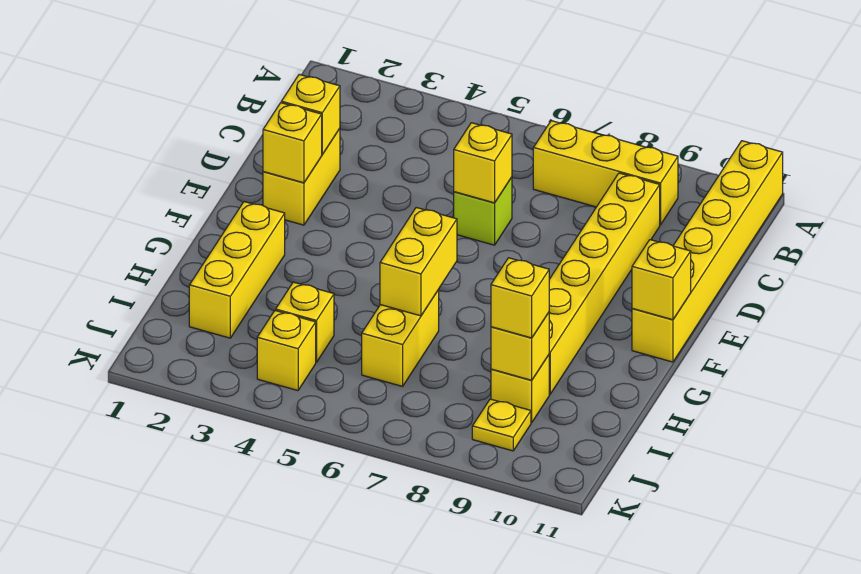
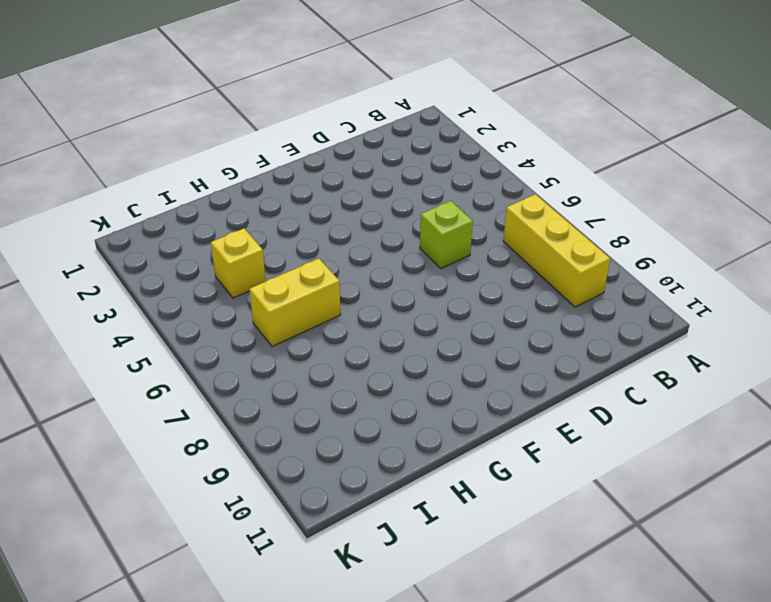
none -> yellow brick A11:F11 level 1
none -> yellow brick C9:H9 level 1
none -> yellow brick D2:E2 level 1

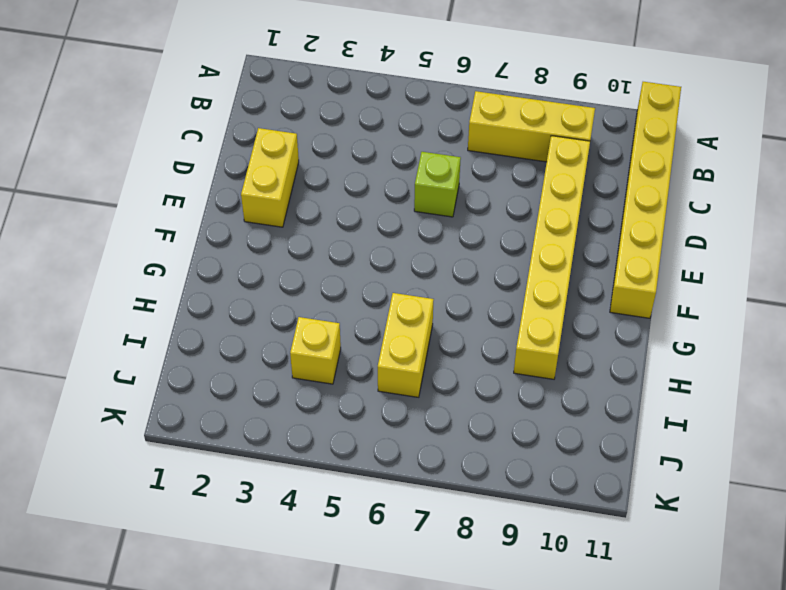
none -> yellow brick G2:I2 level 1
none -> yellow brick I9 level 1
none -> yellow brick J4 level 1

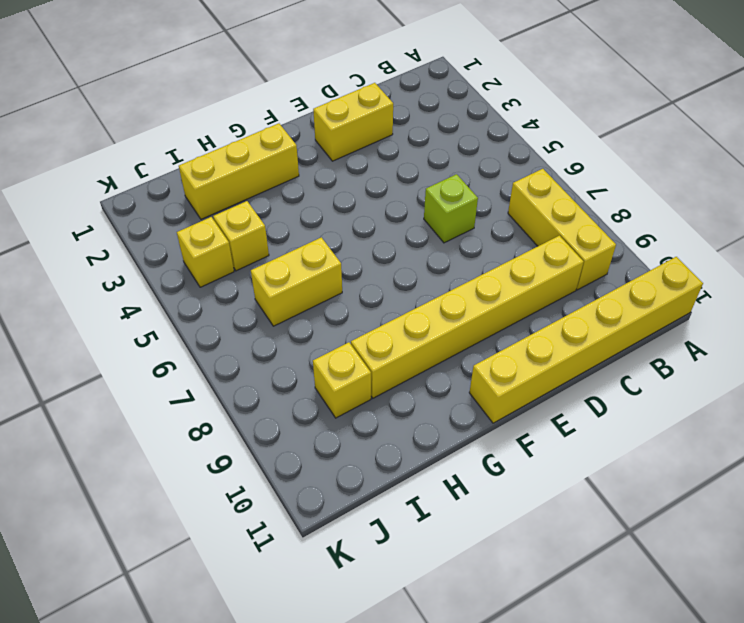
none -> yellow plate J9 level 1
none -> yellow brick D2 level 2
none -> yellow brick D6 level 2

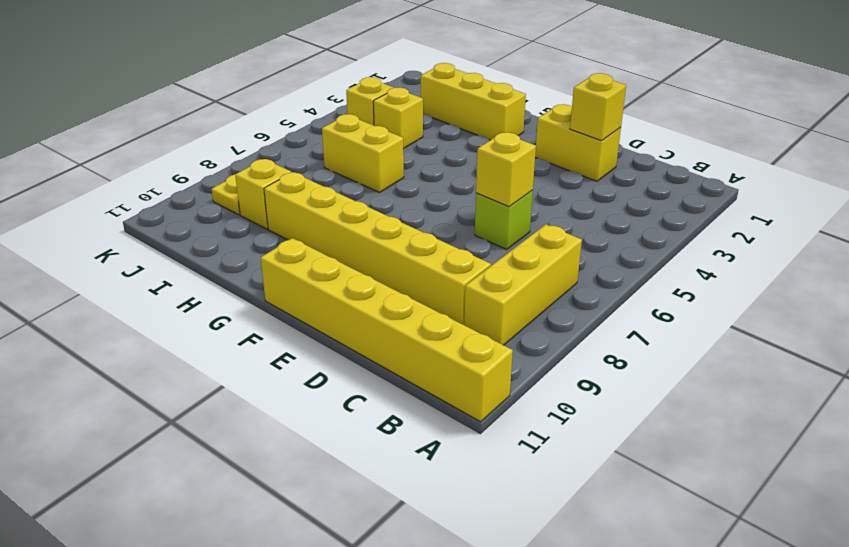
none -> yellow brick E2 level 2
none -> yellow brick F11 level 2
none -> yellow brick G6:H6 level 2

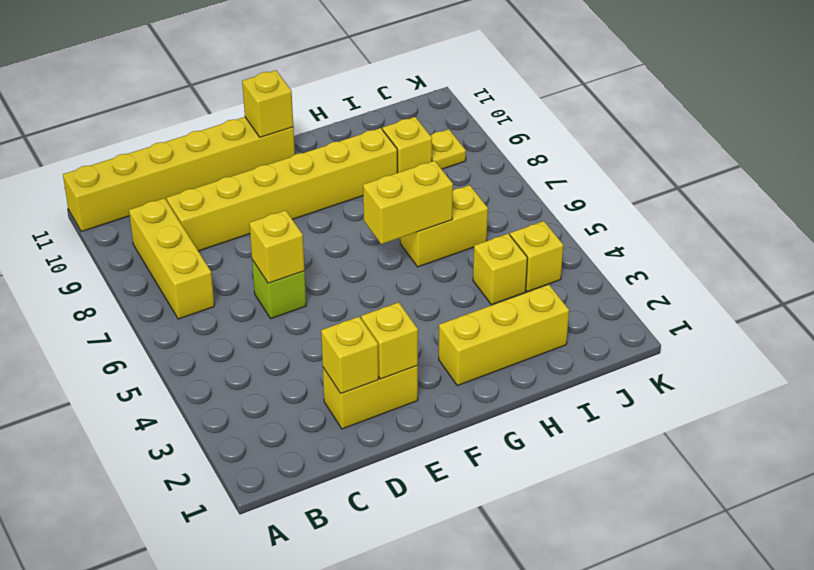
none -> yellow brick I9 level 2
none -> yellow brick I9 level 3

